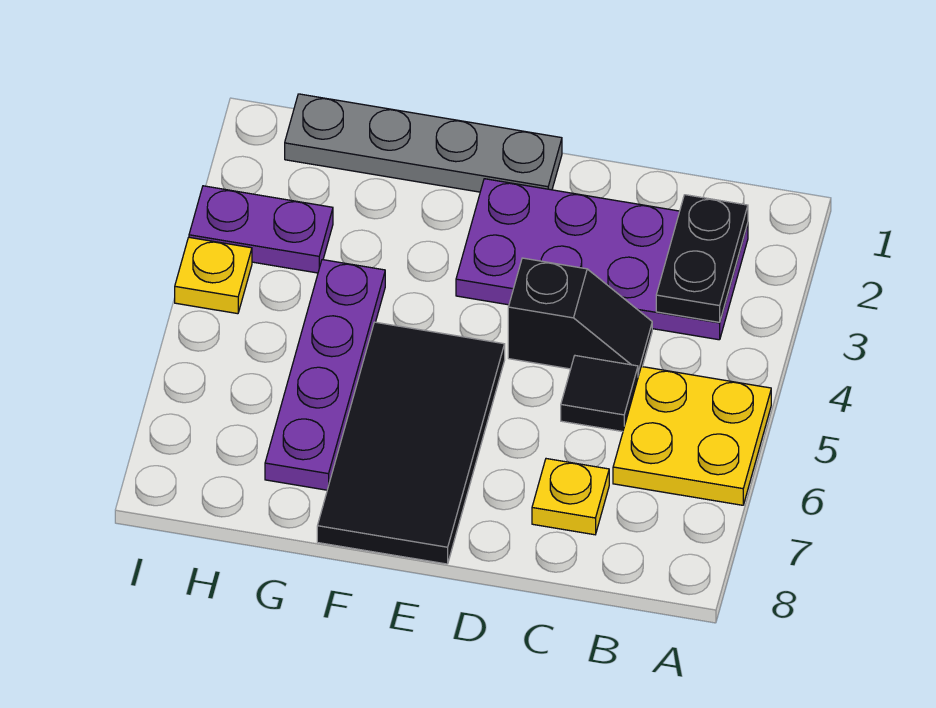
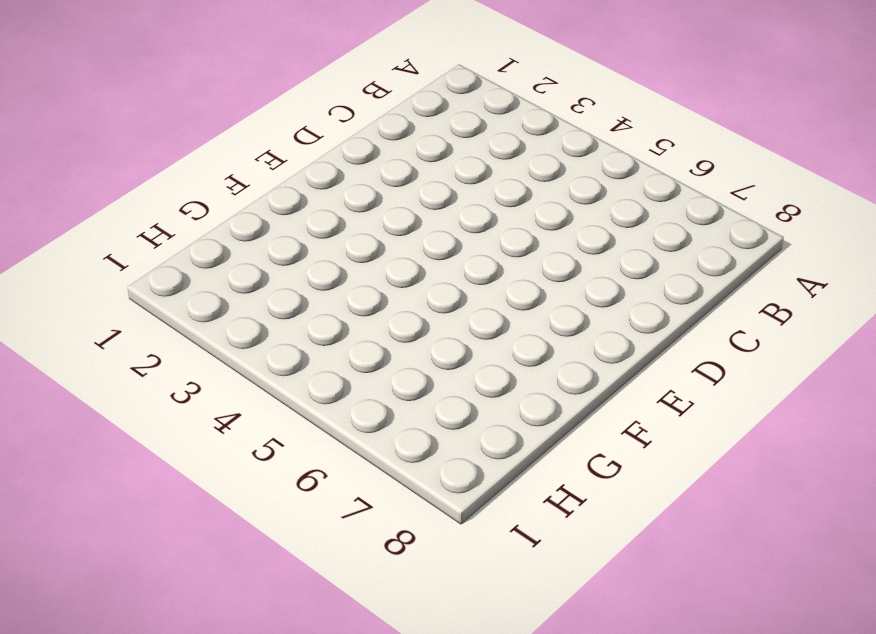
none -> yellow plate A5:B6 level 1
none -> purple plate B2:E3 level 1

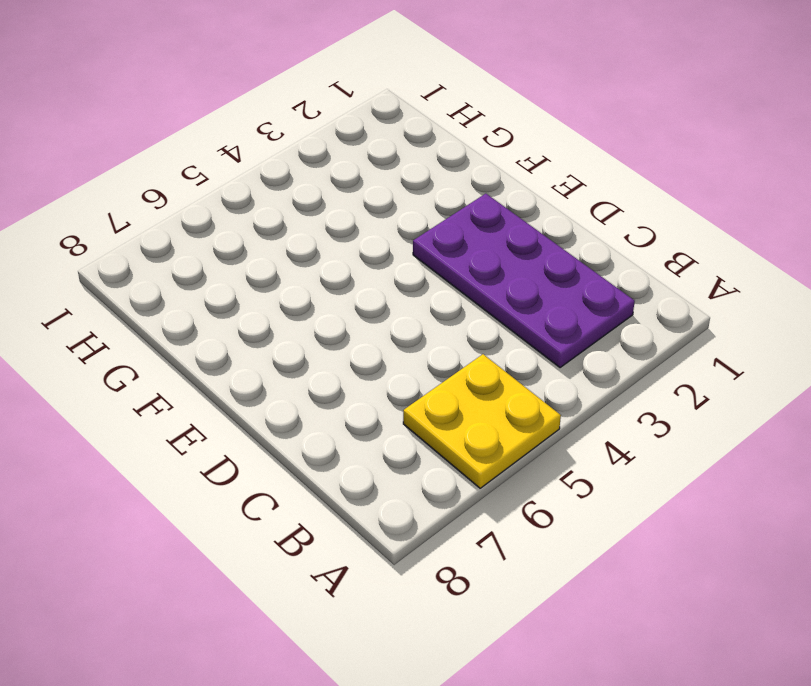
none -> black slope C4:D4 level 1 top D
none -> black tile C5 level 1

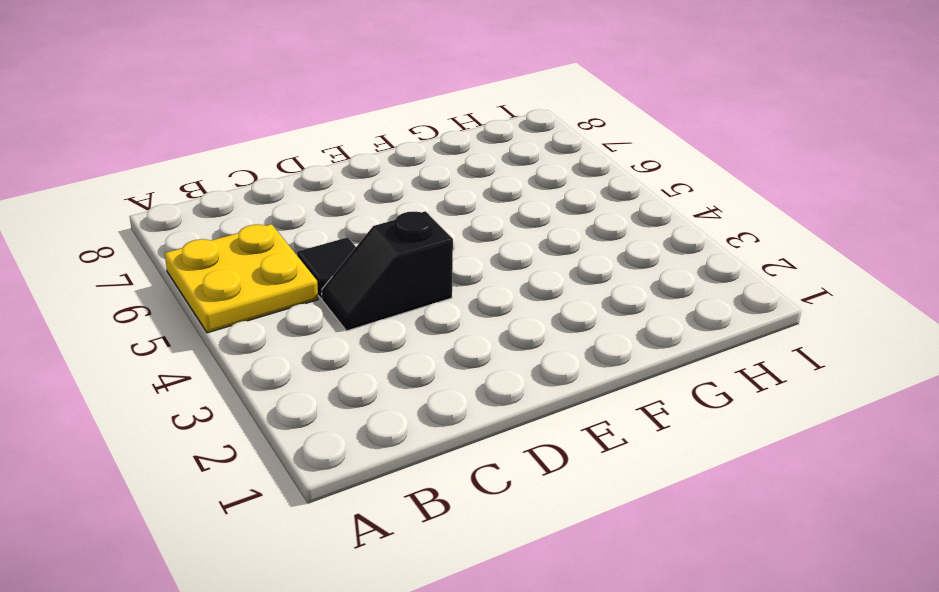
none -> purple plate B2:E3 level 1
none -> yellow plate C7 level 1

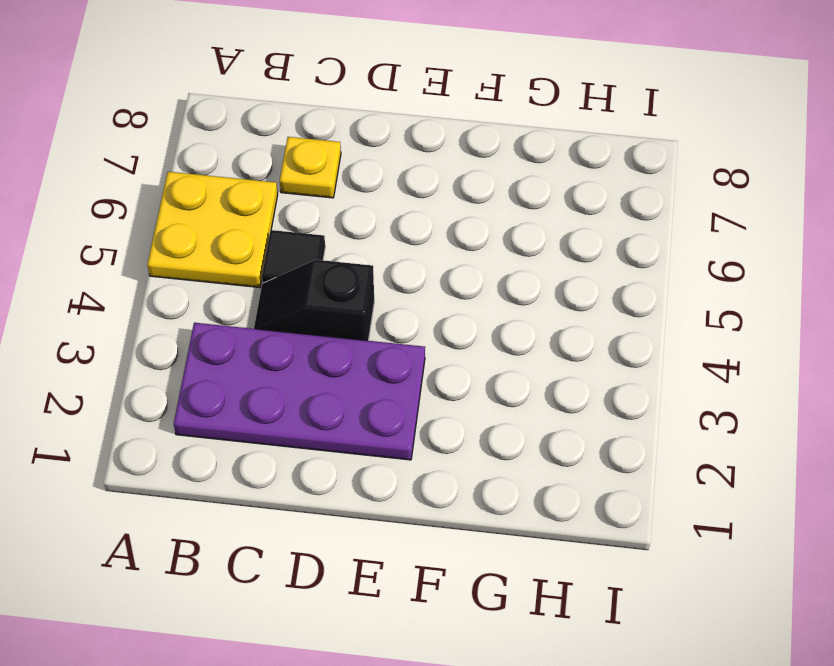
none -> grey plate E1:H1 level 1
none -> black tile E5:F8 level 1

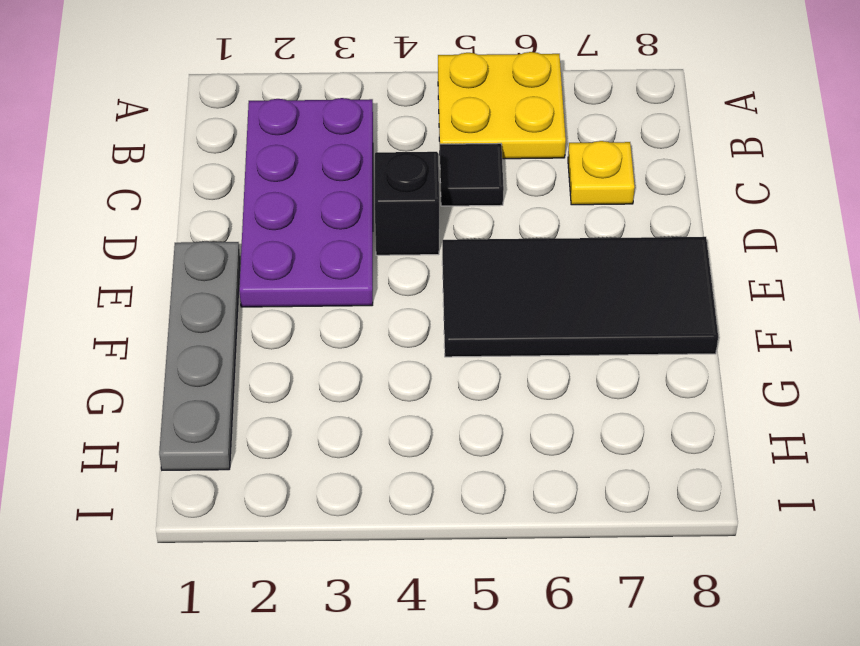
none -> purple plate G4:G7 level 1
none -> purple plate H3:I3 level 1

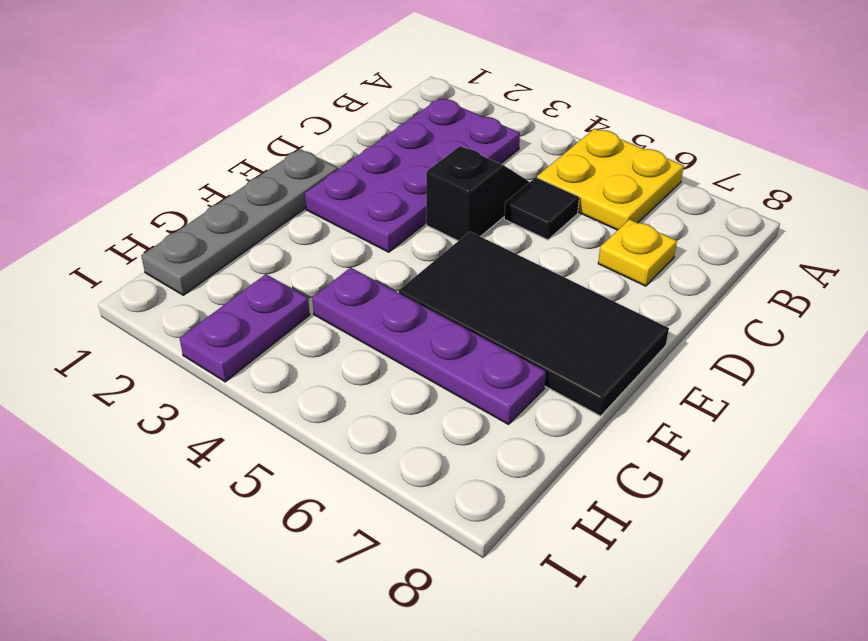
none -> yellow plate I4 level 1
none -> black plate B2:B3 level 2

